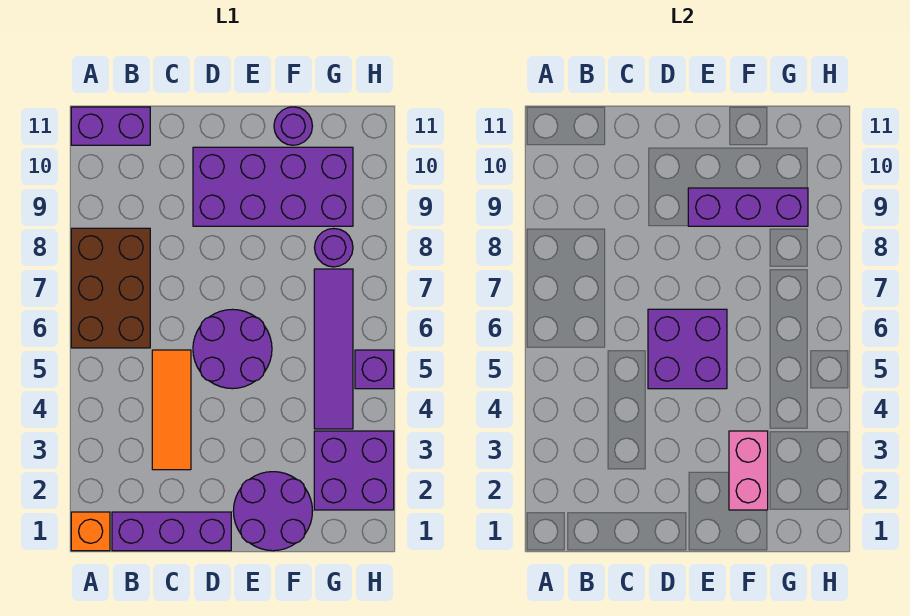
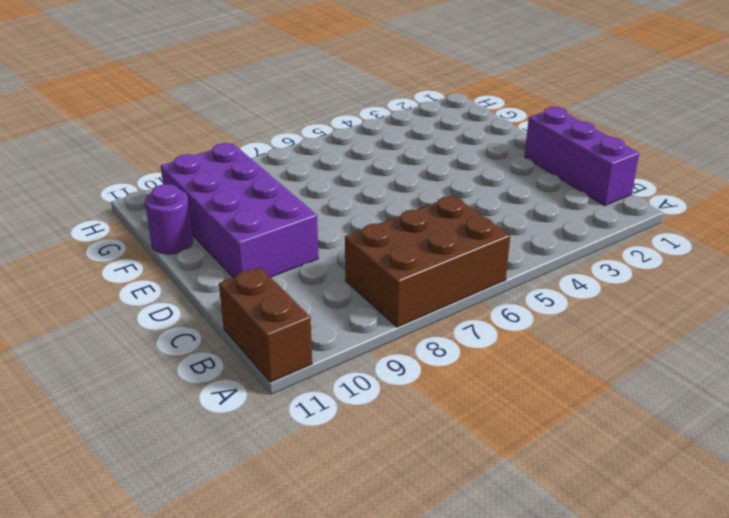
brown brick A11:B11 level 1 -> purple brick A11:B11 level 1
none -> orange brick A1 level 1
none -> orange tile C3:C5 level 1
none -> purple round brick D5:E6 level 1

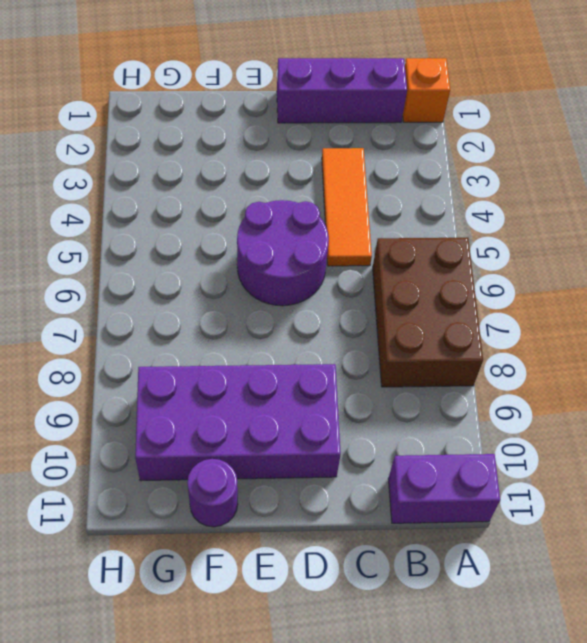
none -> purple round brick E1:F2 level 1
none -> purple brick G2:H3 level 1
none -> purple tile G4:G7 level 1

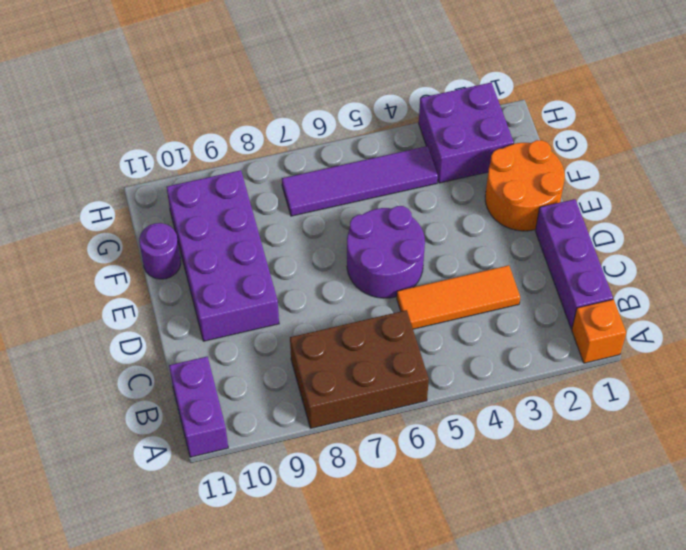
orange round brick E1:F2 level 1 -> purple round brick E1:F2 level 1
none -> purple round brick G8 level 1
none -> purple brick H5 level 1
none -> purple brick D5:E6 level 2

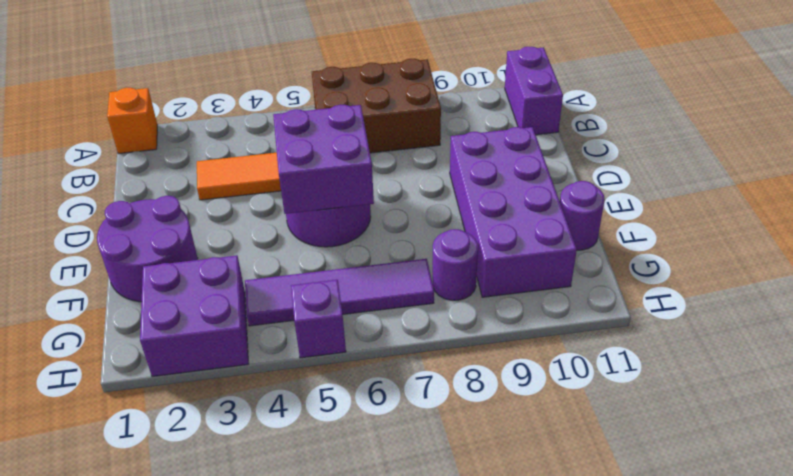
none -> purple brick B1:D1 level 1
none -> purple brick E9:G9 level 2
none -> pink brick F2:F3 level 2

